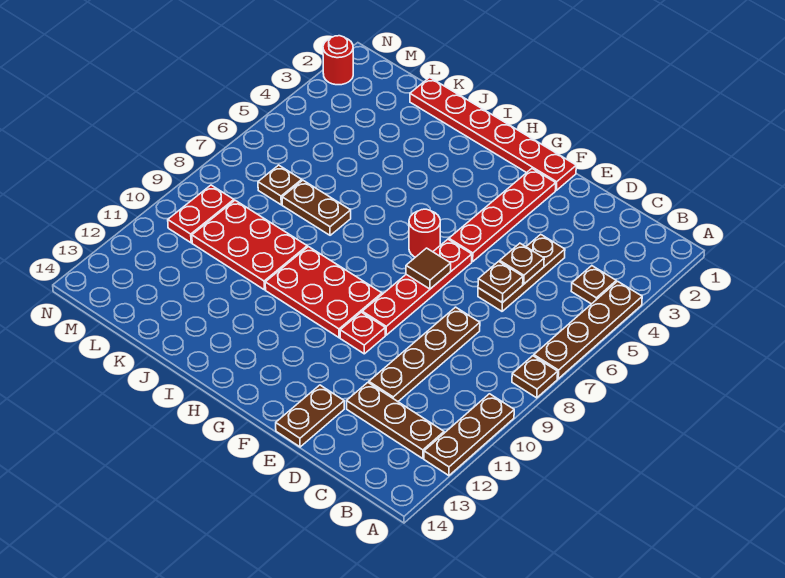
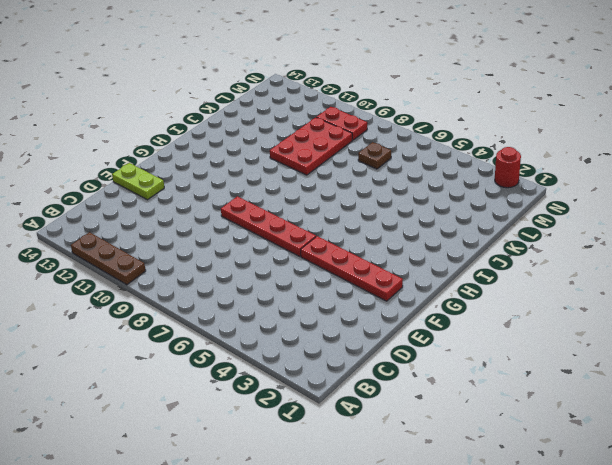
lime plate E13:E14 level 1 -> brown plate E13:E14 level 1
none -> brown plate A4:A7 level 1
none -> brown plate A8 level 1
none -> brown plate B4 level 1

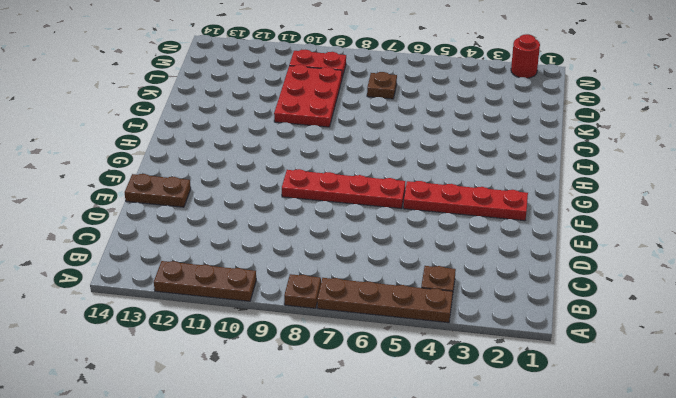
none -> brown plate B12:D12 level 1
none -> brown plate D4:D6 level 1
none -> brown plate D8:D11 level 1

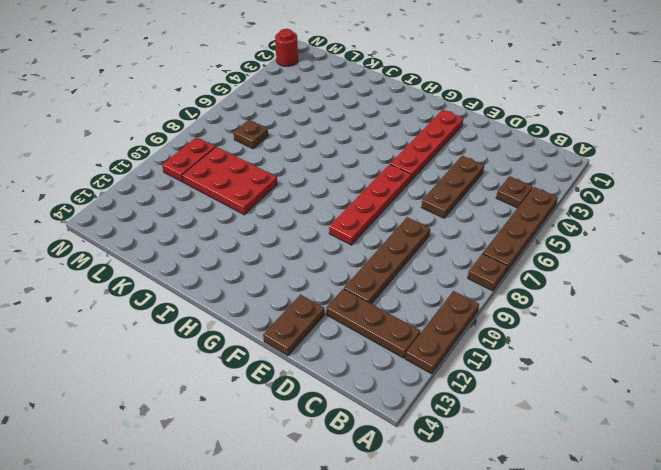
none -> red plate F1:K1 level 1
none -> red plate F10 level 1
none -> red round brick G6 level 1

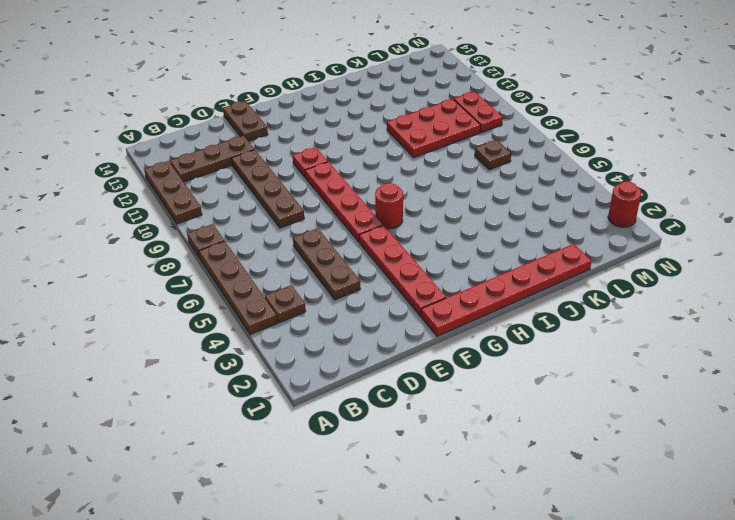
none -> red plate G9:I10 level 1
none -> brown plate J7:K7 level 1
none -> brown plate D5 level 2

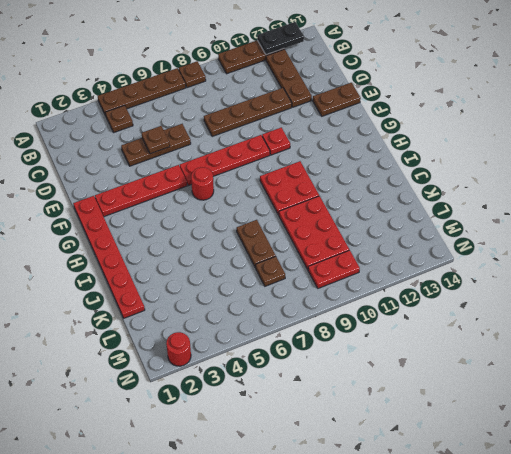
black plate A12:A13 level 2 -> none
red plate H9:I10 level 1 -> red plate G9:I10 level 1
none -> brown plate D6 level 2
none -> brown tile F7 level 2

